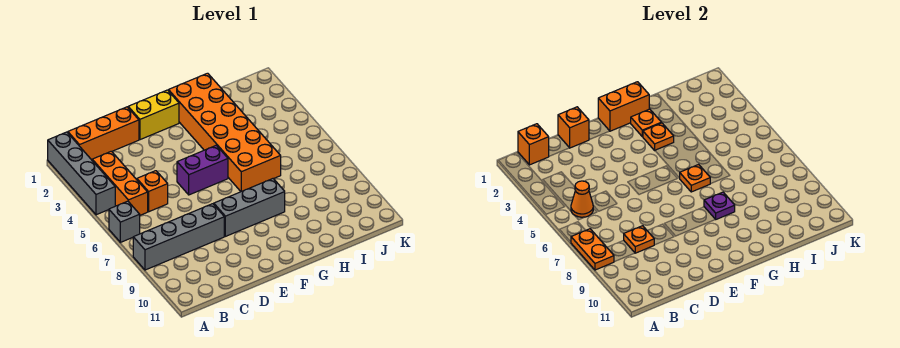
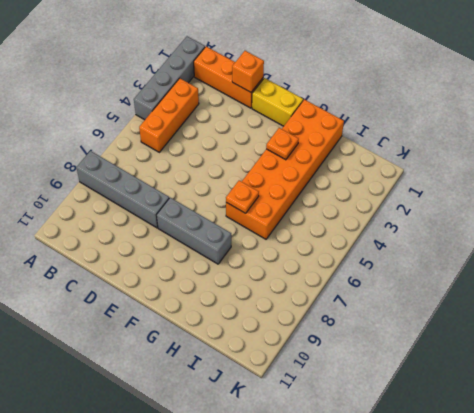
none -> grey brick A6 level 1
none -> orange brick C5 level 1
none -> purple brick E5:F5 level 1

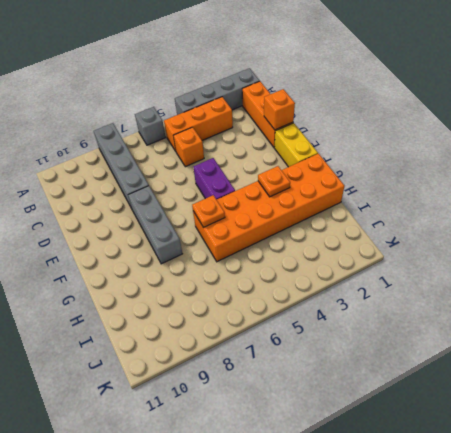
none -> orange plate A7:A8 level 2
none -> orange brick B1 level 2
none -> orange cone B5 level 2

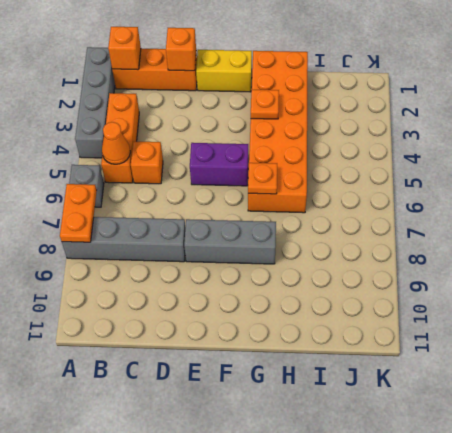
none -> orange plate C8 level 2
none -> orange brick F1:G1 level 2
none -> orange plate G2 level 2

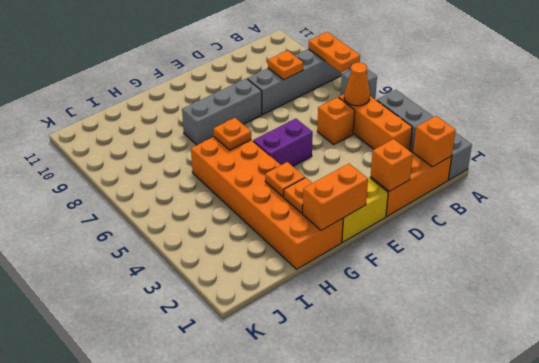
none -> purple plate G8 level 2

